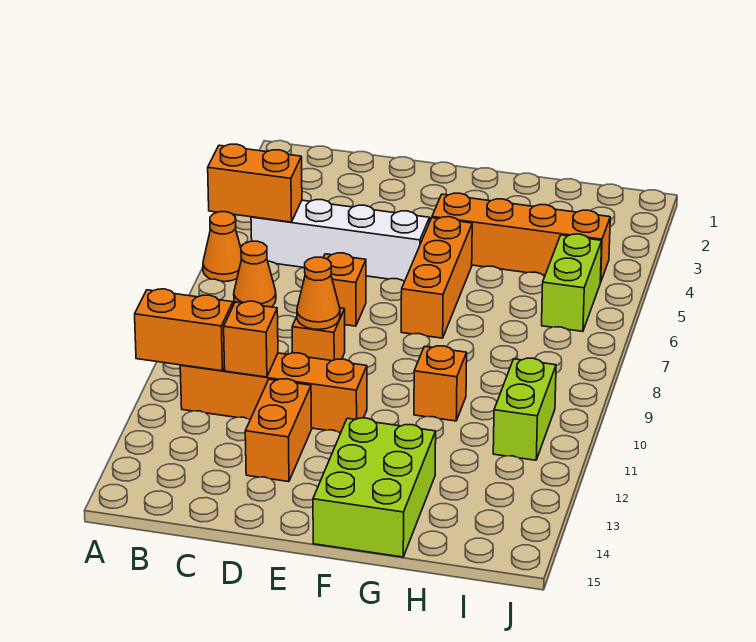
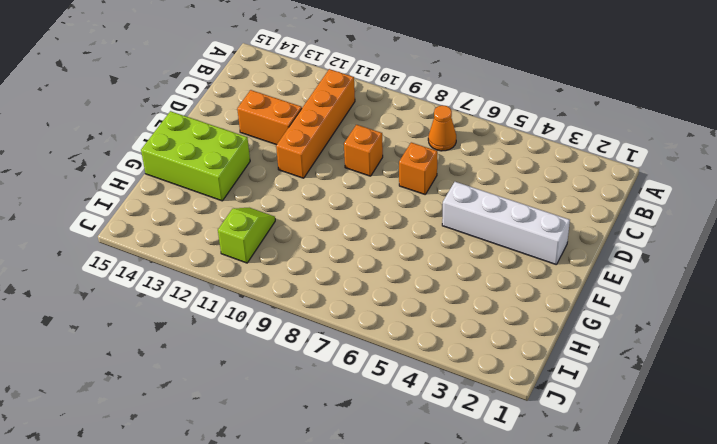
white brick E2:E5 level 1 -> white brick B5:E5 level 1
lime slope H11:I11 level 1 top I -> lime brick I10:I11 level 1
none -> orange cone A6 level 1
none -> orange brick F4:I4 level 1
none -> orange brick F5:F7 level 1

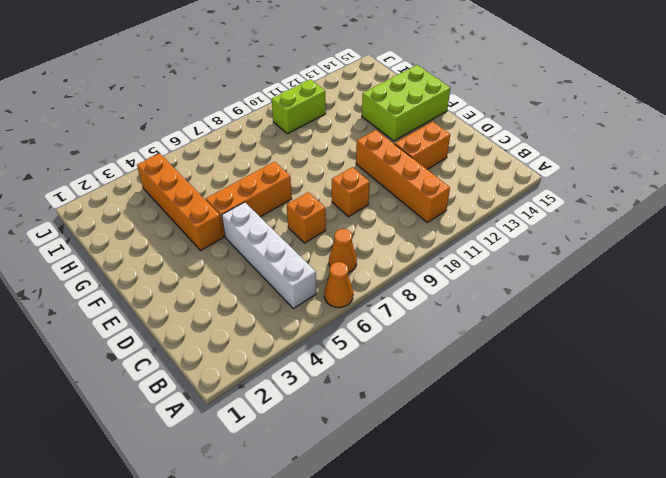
none -> orange brick G10 level 1
none -> lime brick I5:I6 level 1
none -> orange brick A5:B5 level 2

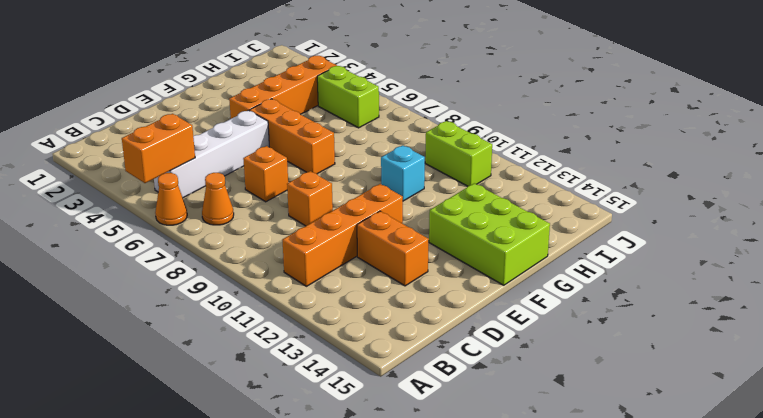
cyan brick G10 level 1 -> orange brick G10 level 1
none -> orange brick A11:B11 level 2
none -> orange brick C11 level 2
none -> orange cone D9 level 2

